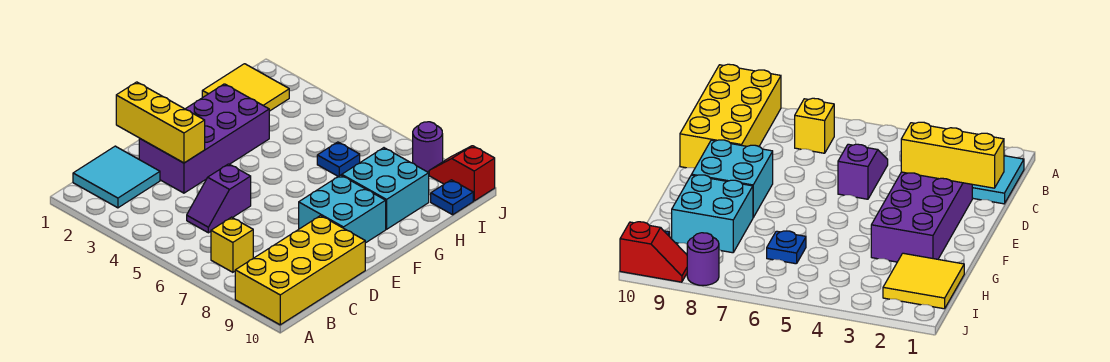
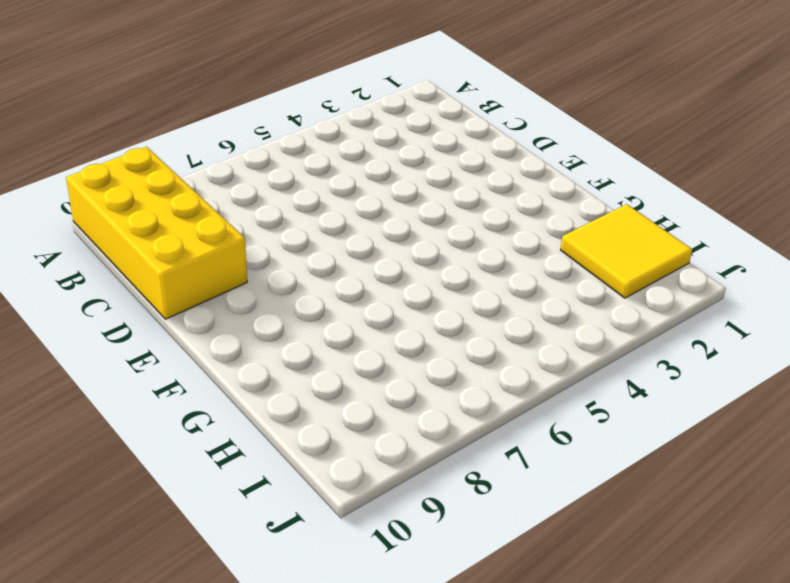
none -> cyan tile B1:C2 level 1
none -> yellow brick B7 level 1
none -> purple slope C5:D5 level 1 top D

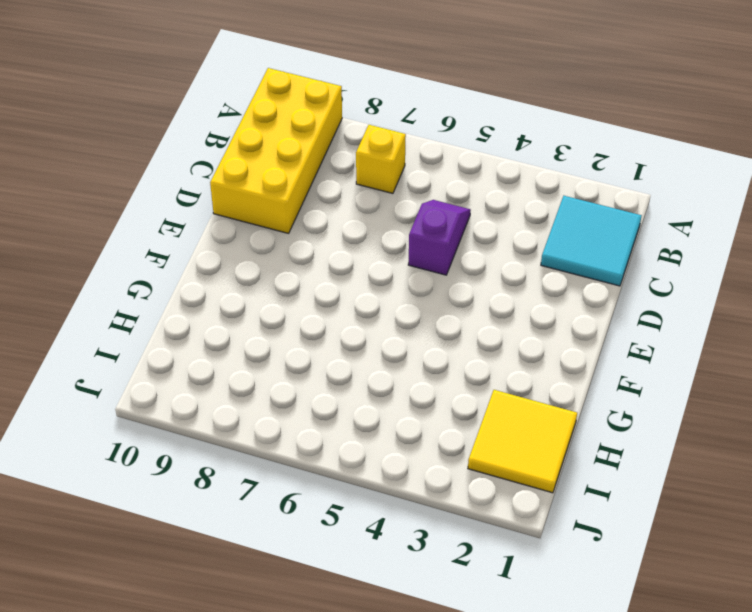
none -> purple brick D2:G3 level 1
none -> cyan brick E8:F9 level 1
none -> cyan brick G8:H9 level 1

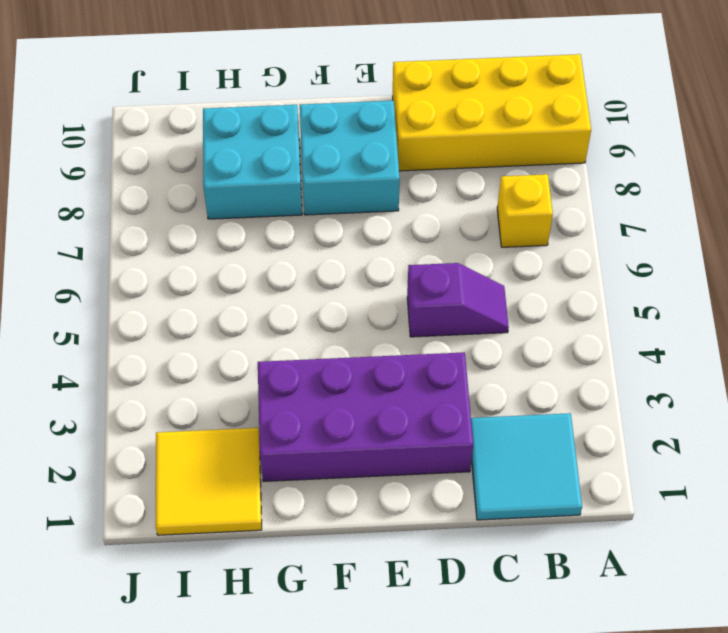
none -> blue plate H6 level 1
none -> blue plate I10 level 1
none -> purple round brick J8 level 1

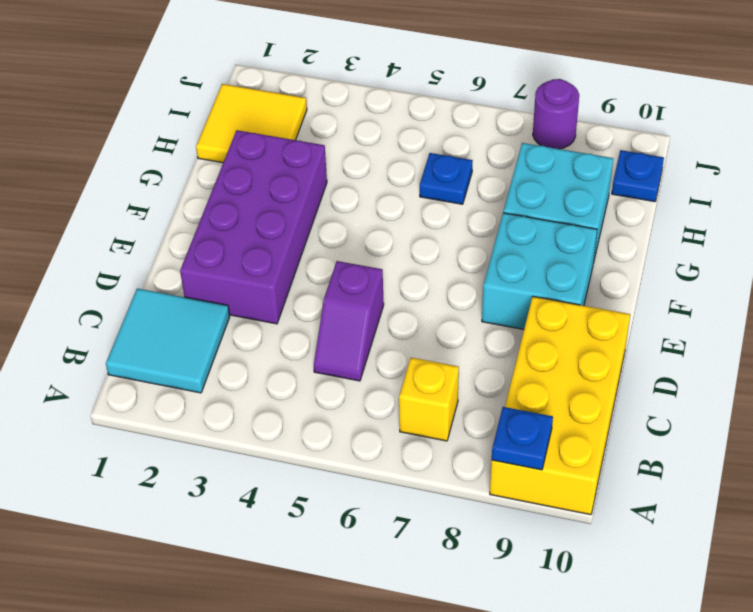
blue plate A9 level 2 -> none
none -> red slope J9:J10 level 1 top 10
none -> yellow brick D1:D3 level 2

